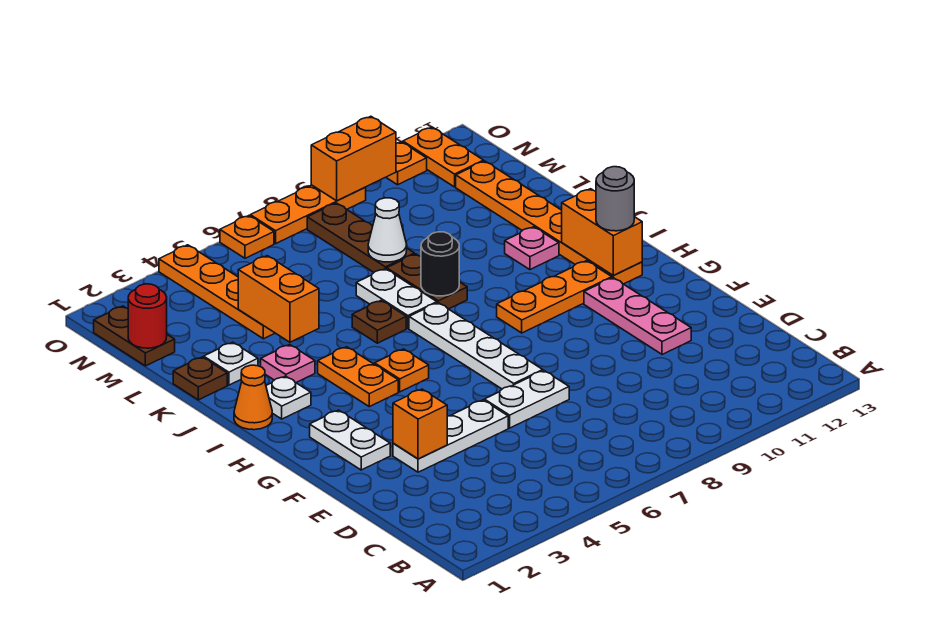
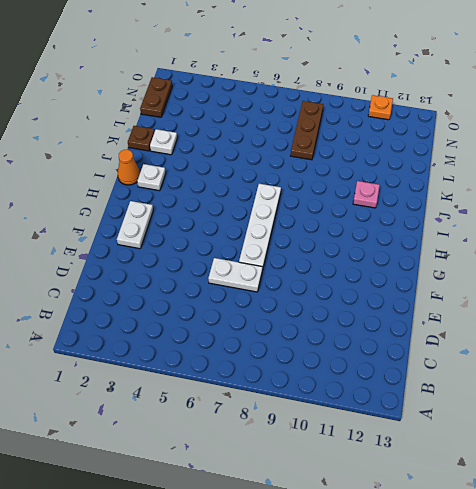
none -> white plate E3:E5 level 1
none -> pink plate E11:G11 level 1
none -> orange plate H4:I4 level 1
none -> orange plate H5 level 1

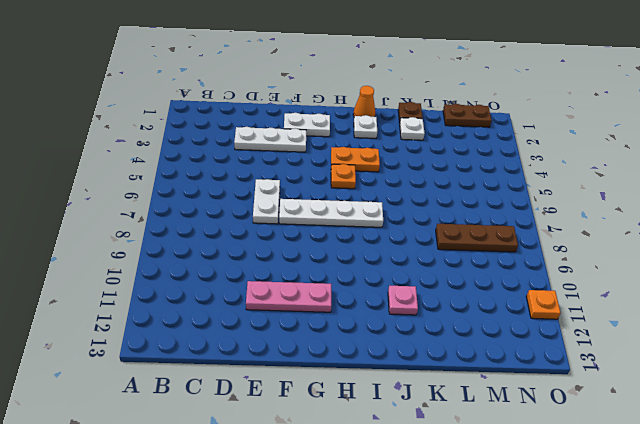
white plate D3:F3 level 1 -> white plate E3:E5 level 1
none -> orange plate H9:H11 level 1
none -> orange plate H12:M12 level 1
none -> pink plate J3 level 1
none -> brown plate J6 level 1

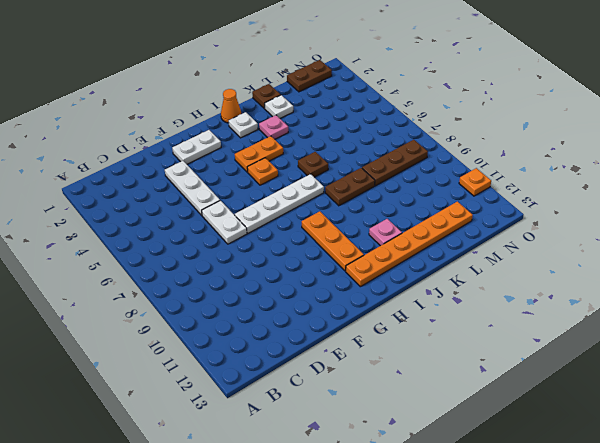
none -> pink plate E11:G11 level 1
none -> white plate J7:K7 level 1
none -> orange plate L4:O4 level 1
none -> orange plate N12:O12 level 1

